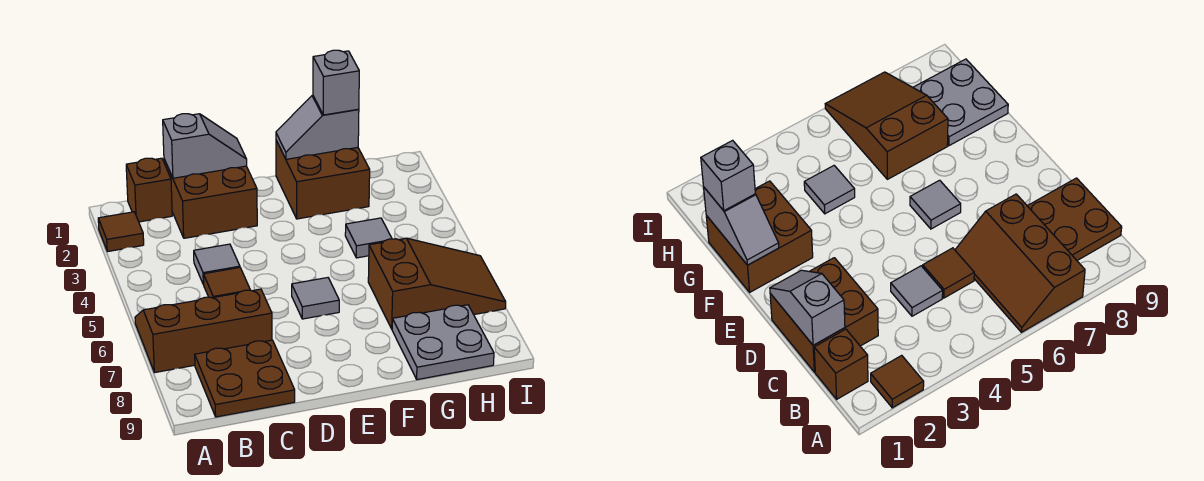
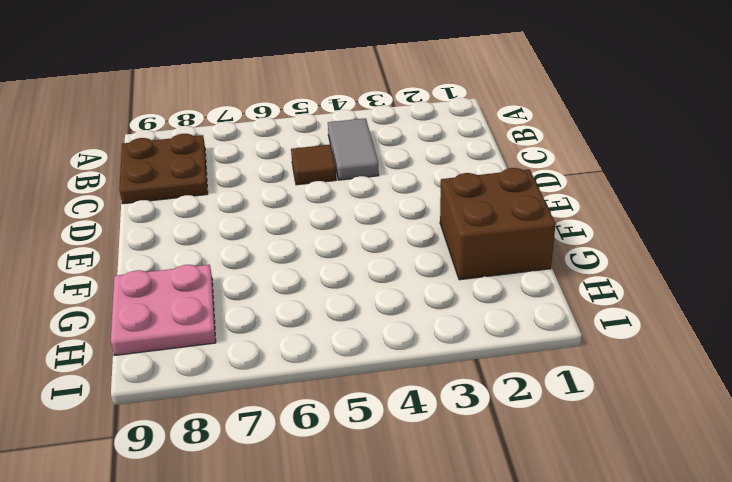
grey tile B4:C4 level 1 -> grey tile C4 level 1
pink plate G8:H9 level 1 -> grey plate G8:H9 level 1
none -> brown tile A2 level 1
none -> brown slope A6:C7 level 1 top 7
none -> brown brick B1 level 1

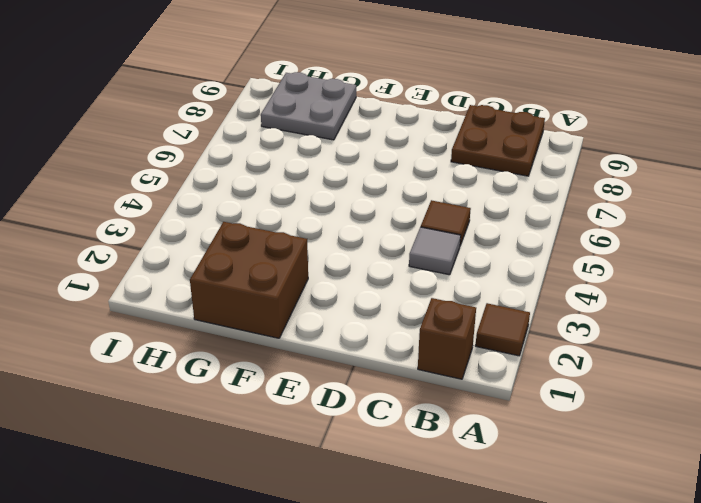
none -> brown slope A6:C7 level 1 top 7
none -> brown brick C1:D2 level 1
none -> grey tile E6 level 1

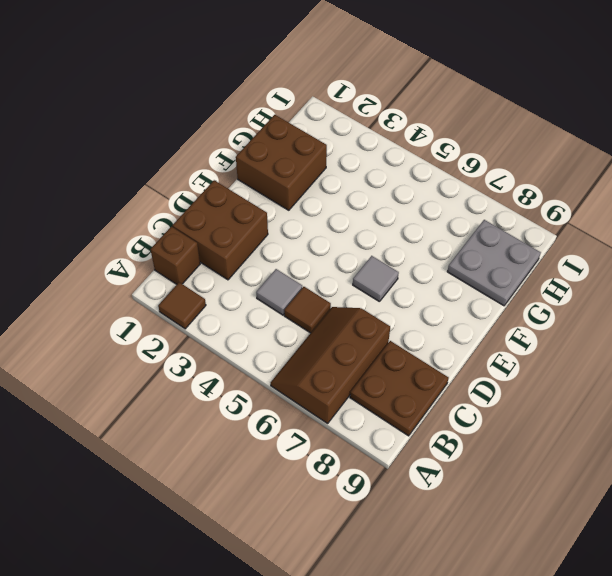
none -> grey tile G4 level 1
none -> brown slope G6:I7 level 1 top G
none -> grey slope C1:D1 level 2 top C

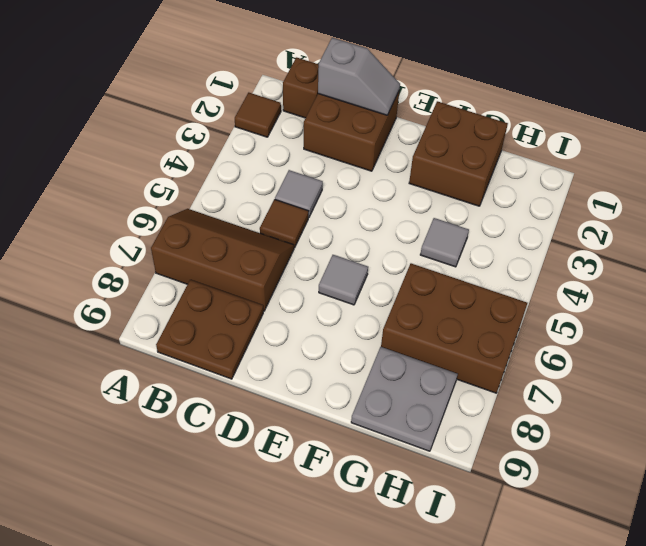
brown brick G6:I7 level 1 -> brown slope G6:I7 level 1 top G
none -> grey slope F1:G1 level 2 top G
none -> grey brick G1 level 3

